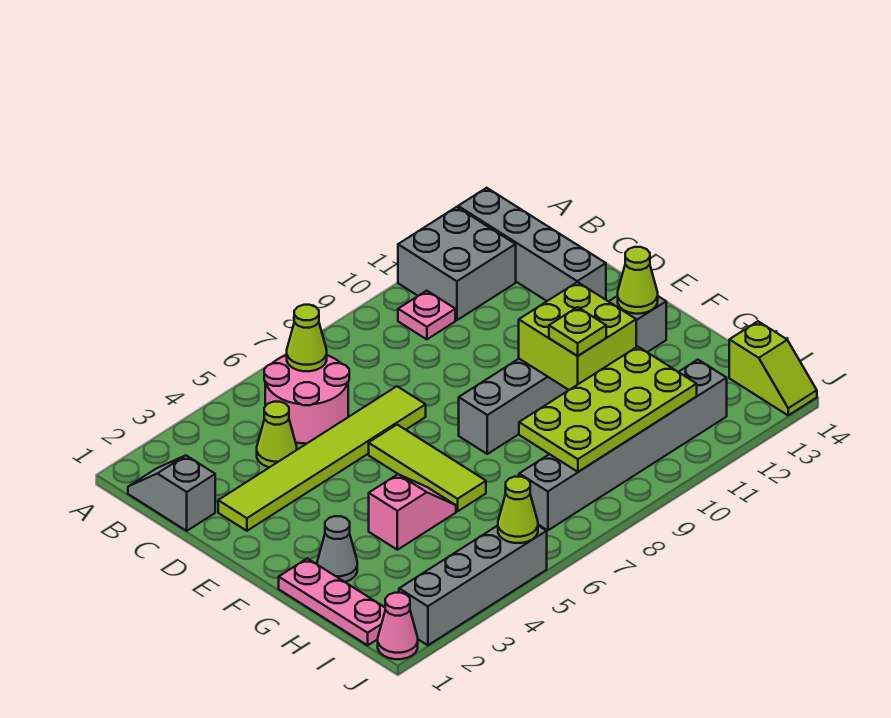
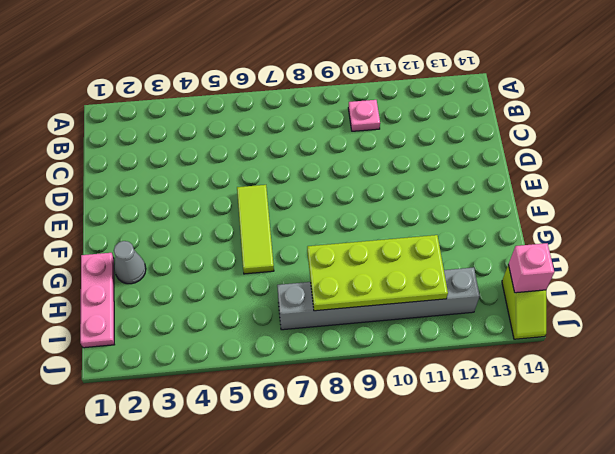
pink brick I14 level 2 -> none
none -> grey brick A11:B12 level 1
none -> grey brick A13:D13 level 1
none -> grey slope B1:C1 level 1 top C

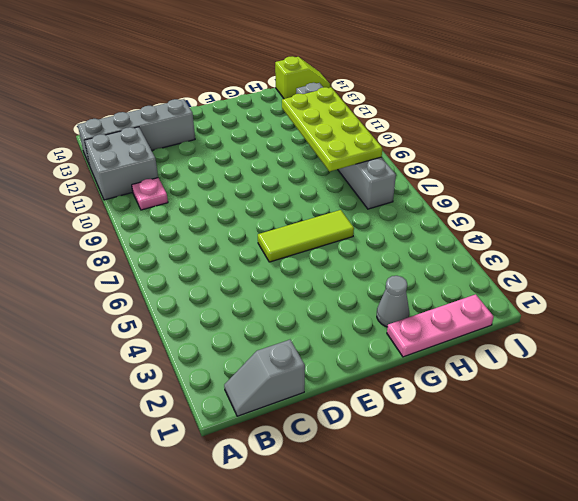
none -> pink round brick B5:C6 level 1
none -> lime cone C4 level 1
none -> lime tile D2:D7 level 1

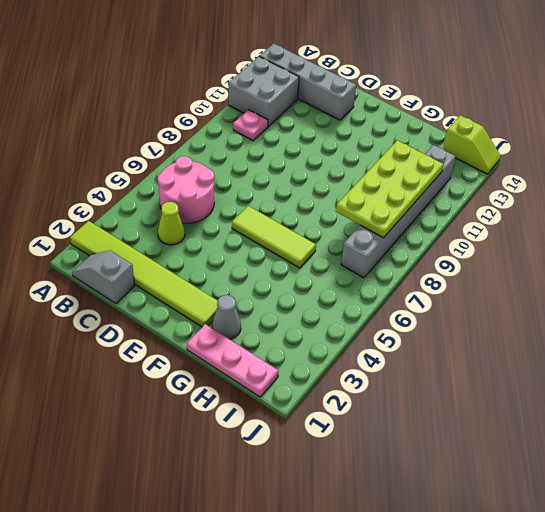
lime tile A2:F2 level 1 -> lime tile D2:D7 level 1
none -> grey brick F8:F13 level 1
none -> pink slope G4:G5 level 1 top 4
none -> pink cone J1 level 1

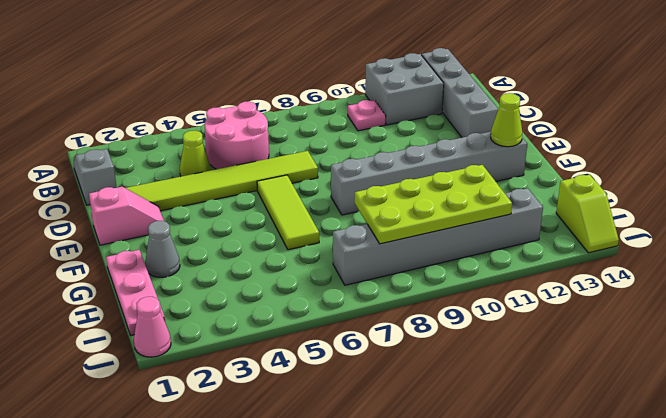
pink slope E1:E2 level 1 top 1 -> pink slope G4:G5 level 1 top 4
none -> grey brick J2:J5 level 1
none -> lime cone B6 level 2
none -> lime brick F10:G11 level 2

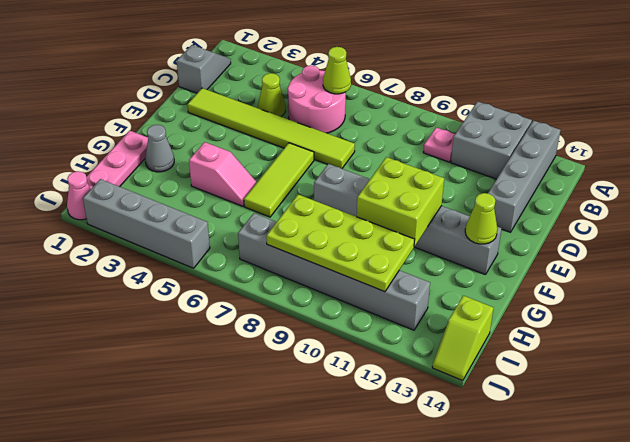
none -> lime cone J5 level 2
none -> lime plate G10 level 3

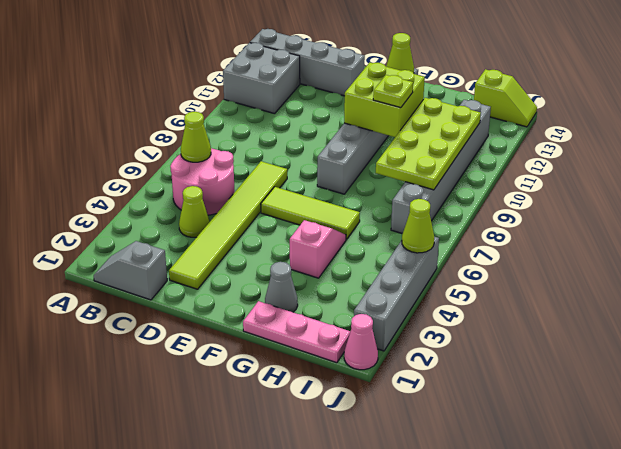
none -> pink plate B10 level 1

